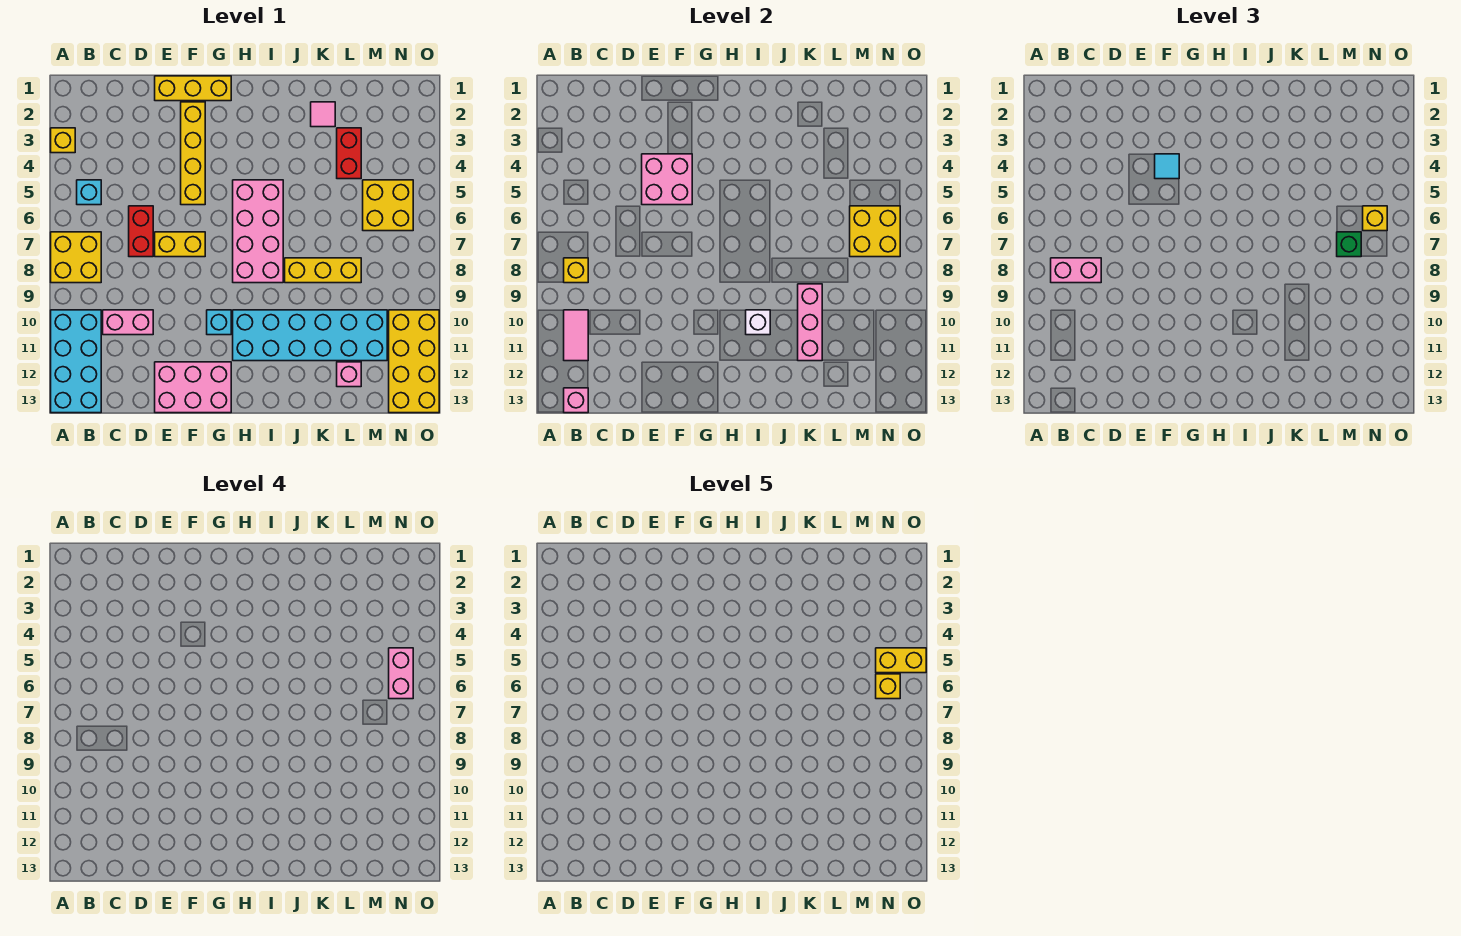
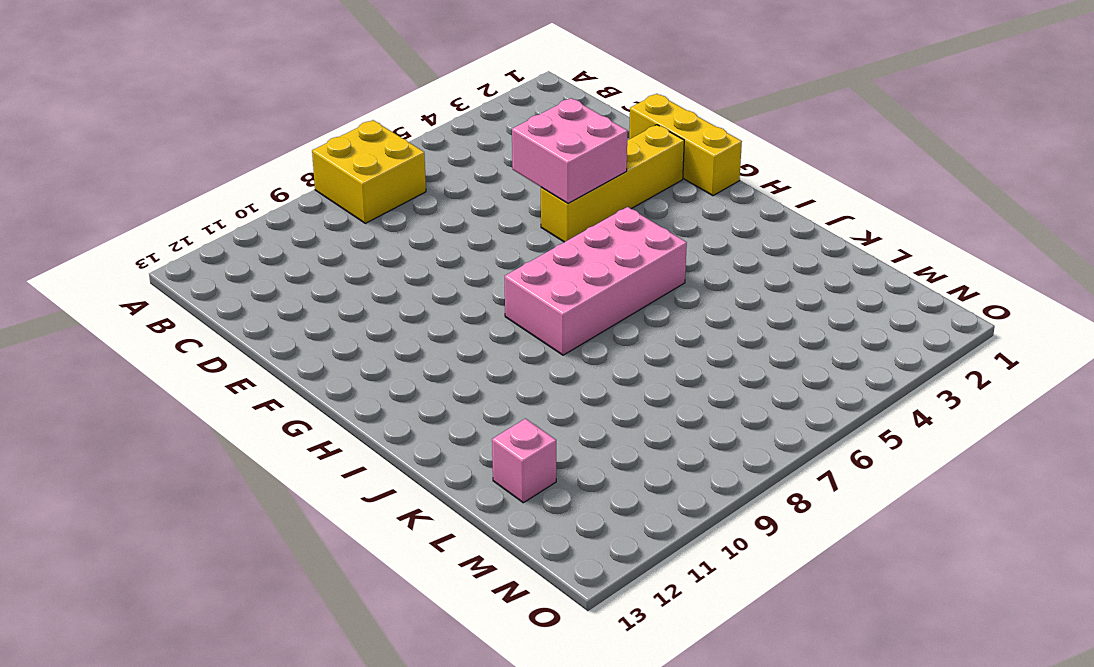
none -> yellow brick A3 level 1
none -> cyan brick A10:B13 level 1
none -> cyan brick B5 level 1
none -> pink brick C10:D10 level 1

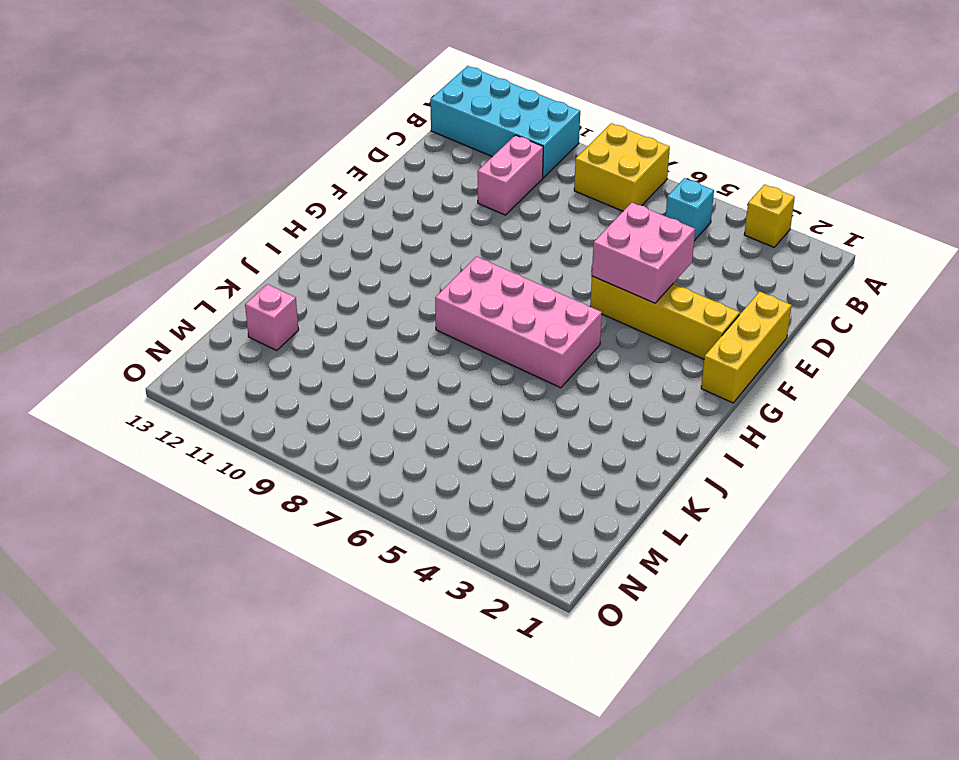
none -> red brick D6:D7 level 1
none -> yellow brick E7:F7 level 1
none -> pink brick E12:G13 level 1
none -> cyan brick G10 level 1

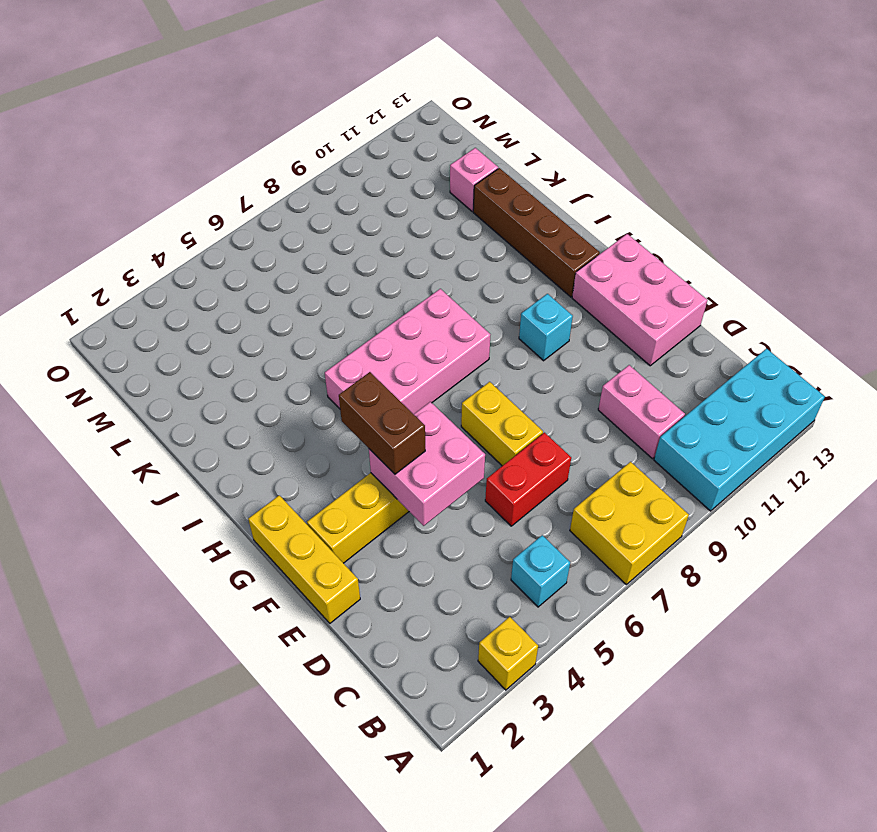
brown brick F4:G4 level 3 -> cyan tile F4 level 3
brown brick H12:K12 level 1 -> none
none -> cyan brick H10:M11 level 1
none -> yellow brick J8:L8 level 1
none -> pink tile K2 level 1
none -> red brick L3:L4 level 1

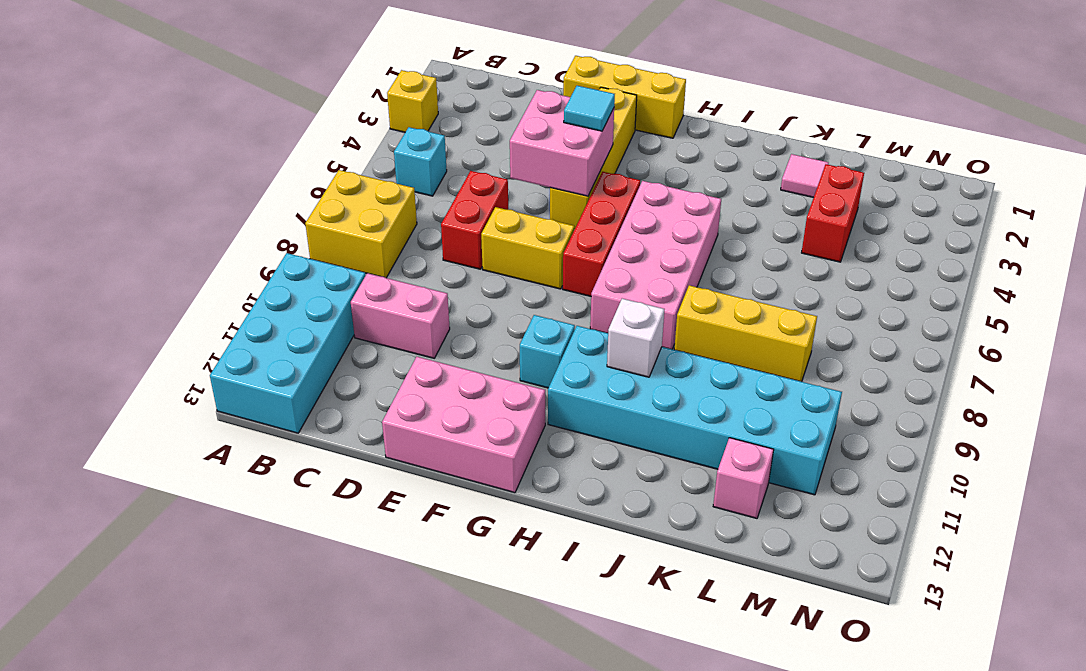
red brick G5:G7 level 1 -> none
none -> yellow brick M5:N6 level 1
none -> yellow brick N10:O13 level 1
none -> yellow brick B8 level 2
none -> pink tile B10:B11 level 2

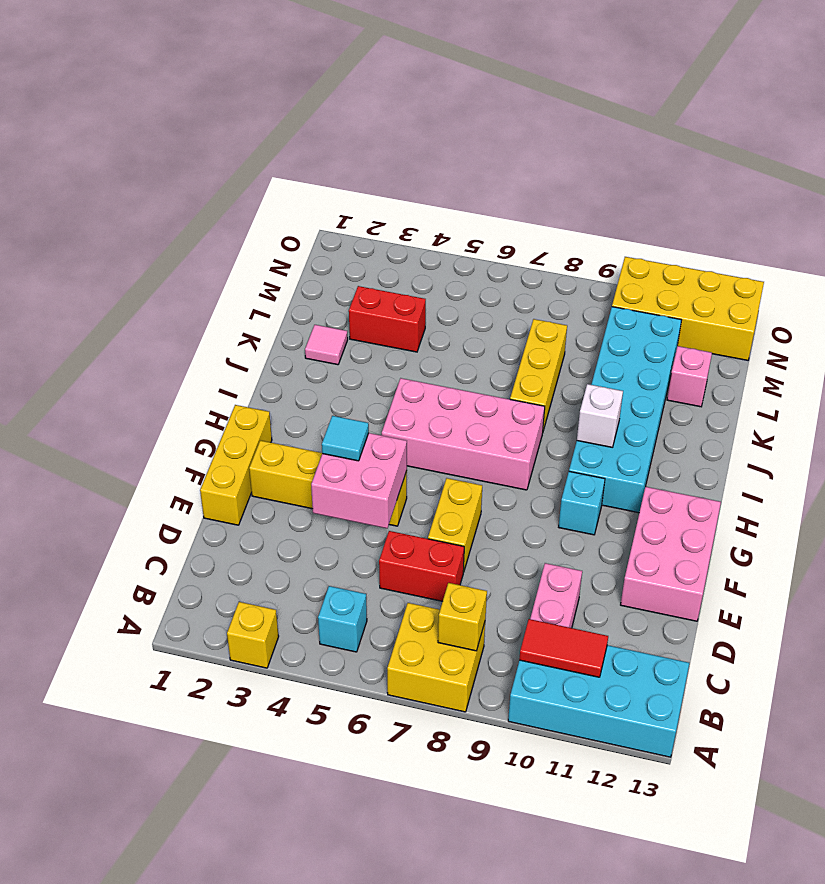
red tile B10:B11 level 2 -> pink tile B10:B11 level 2
none -> yellow brick M5:N6 level 1
none -> pink brick B13 level 2
none -> pink brick K9:K11 level 2
none -> yellow brick M6:N7 level 2

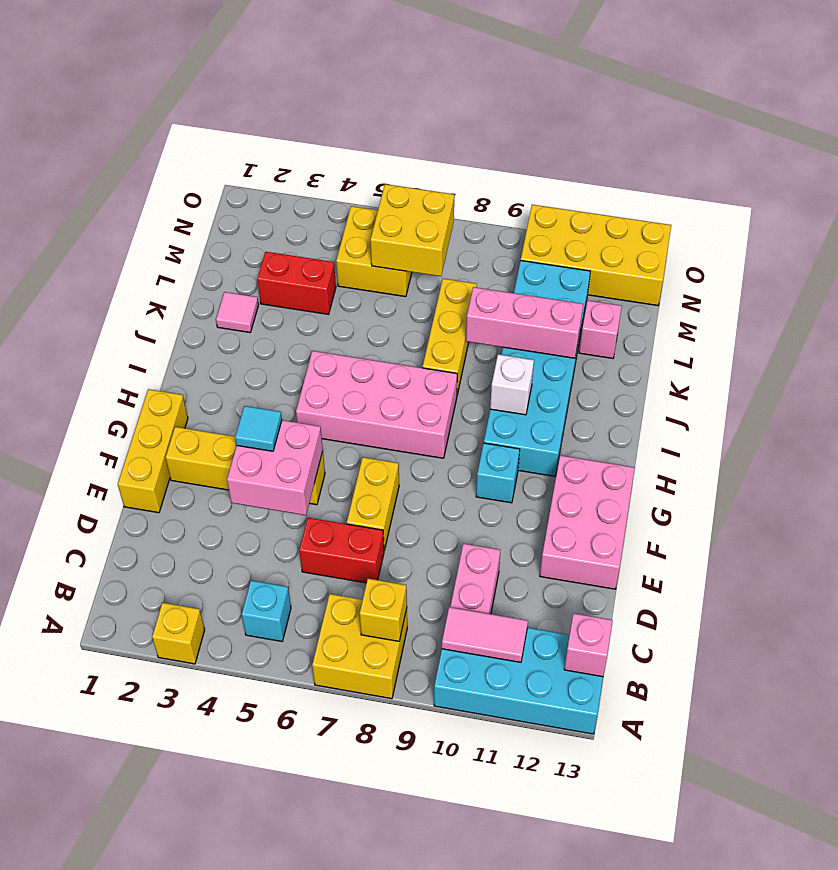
none -> pink brick B8:C8 level 3
none -> green brick M7 level 3
none -> yellow brick N6 level 3
none -> pink brick N5:N6 level 4

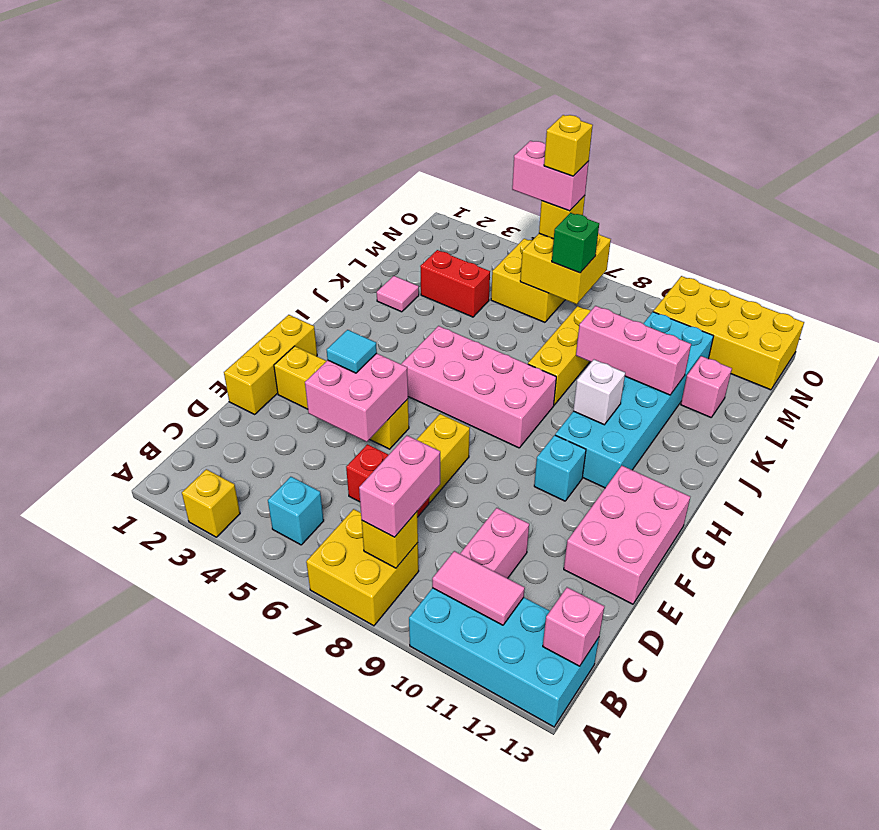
none -> yellow brick N5:O5 level 5

